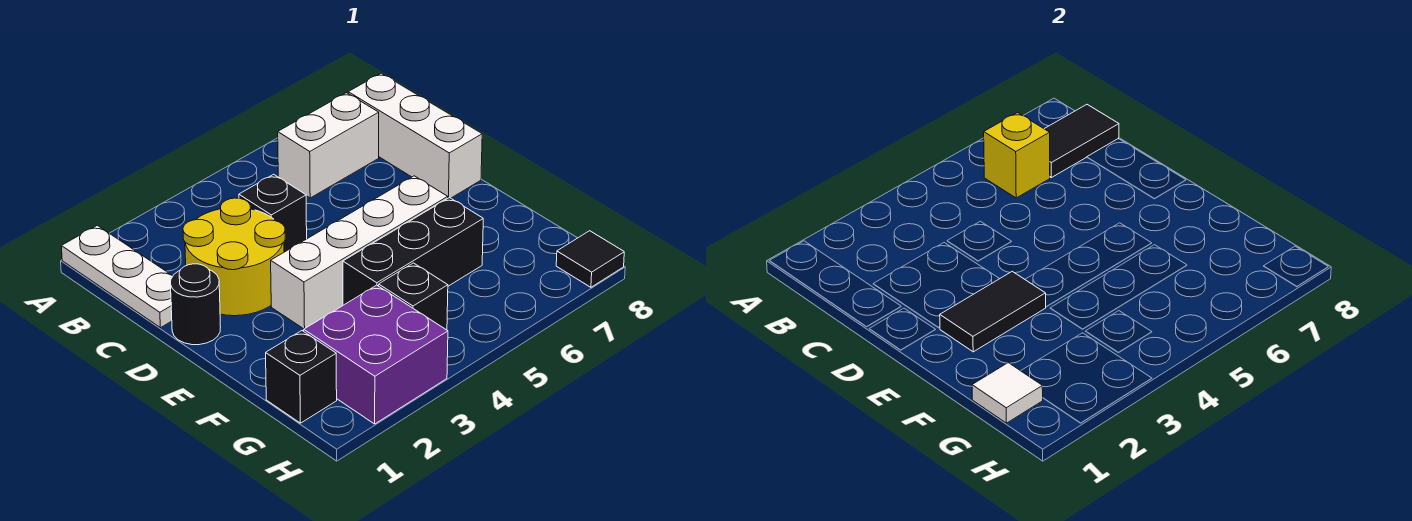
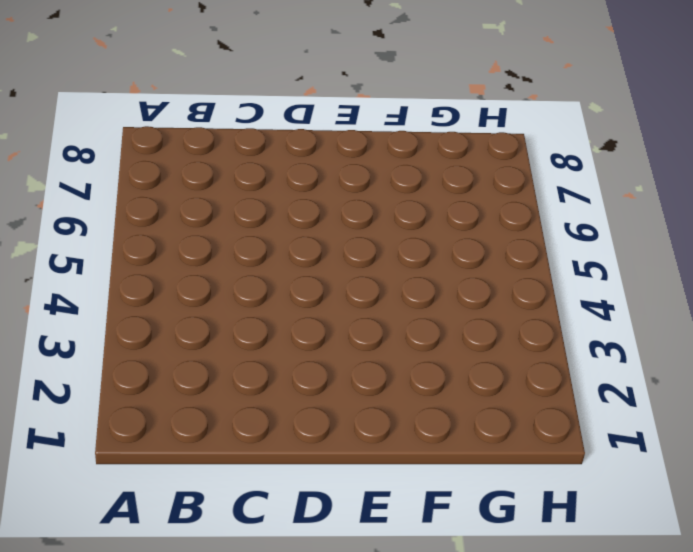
none -> white plate A1:C1 level 1
none -> white brick B6:B7 level 1
none -> white brick B8:D8 level 1

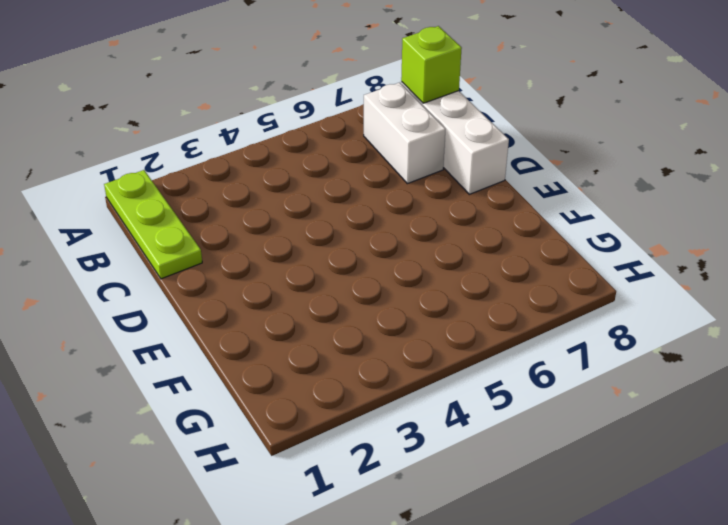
lime plate A1:C1 level 1 -> white plate A1:C1 level 1
white brick B7:C7 level 1 -> white brick B6:B7 level 1
lime brick B8 level 2 -> black tile B7:B8 level 2
none -> yellow round brick C2:D3 level 1
none -> black brick C4 level 1
none -> black round brick D1 level 1

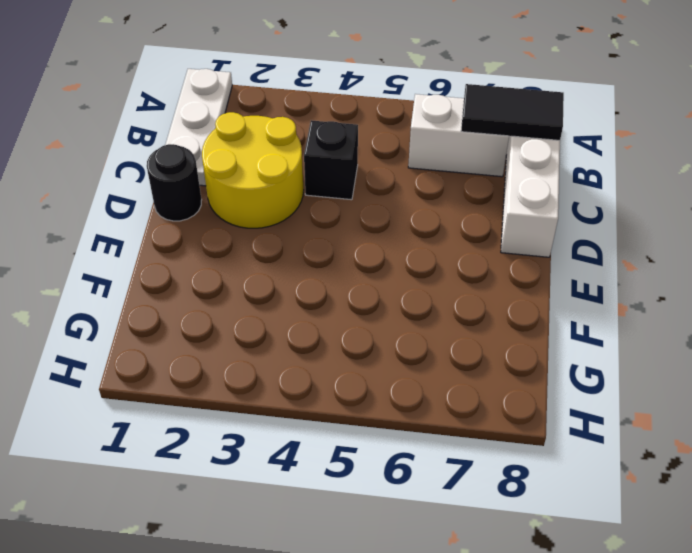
none -> white brick E3:E6 level 1
none -> black brick F4:F6 level 1
none -> black brick G1 level 1

